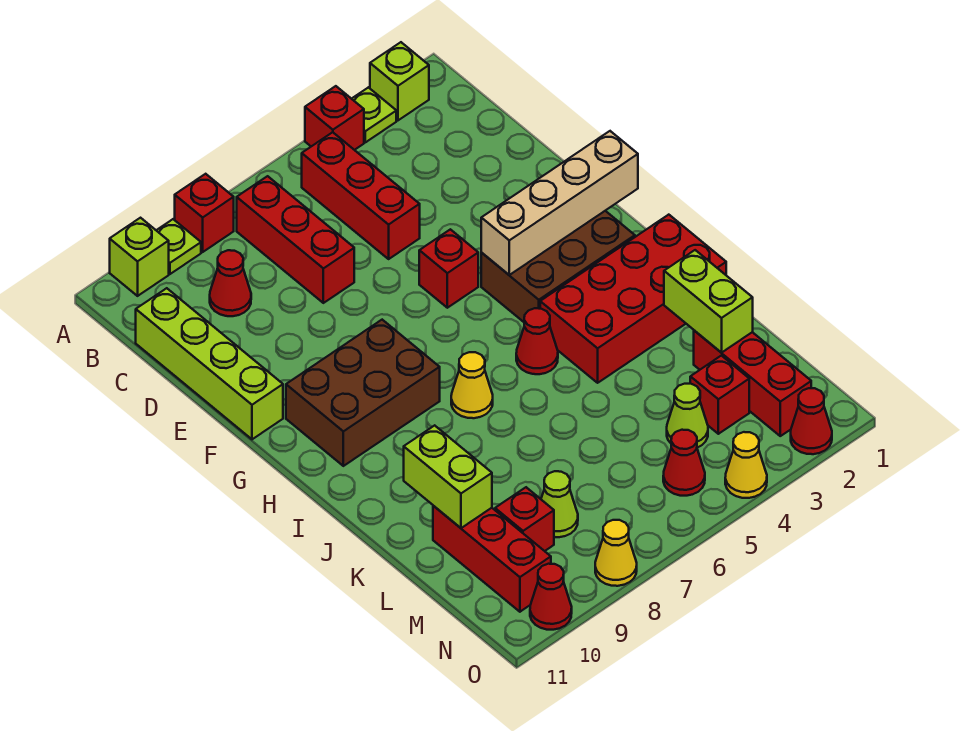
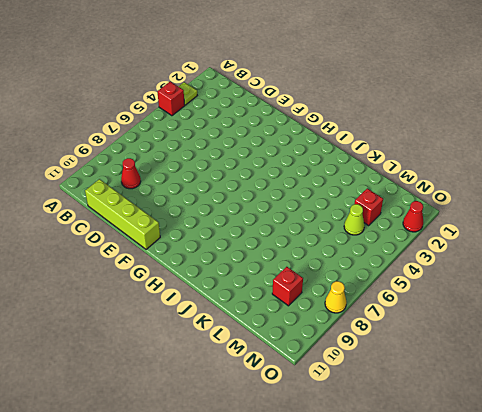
none -> lime brick A2 level 1
none -> red brick A8 level 1
none -> lime plate A9 level 1
none -> lime brick A10 level 1

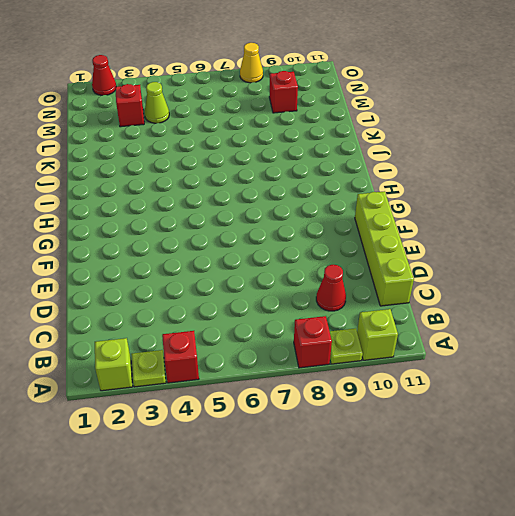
none -> red brick B5:D5 level 1
none -> red brick B7:D7 level 1
none -> red brick F5 level 1
none -> brown brick G2:H4 level 1

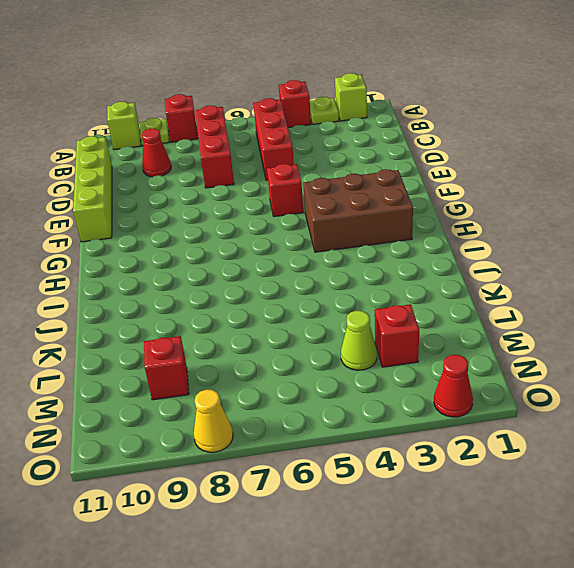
none -> brown brick G8:H10 level 1
none -> red brick I1:J4 level 1
none -> red cone I5 level 1
none -> yellow cone I7 level 1

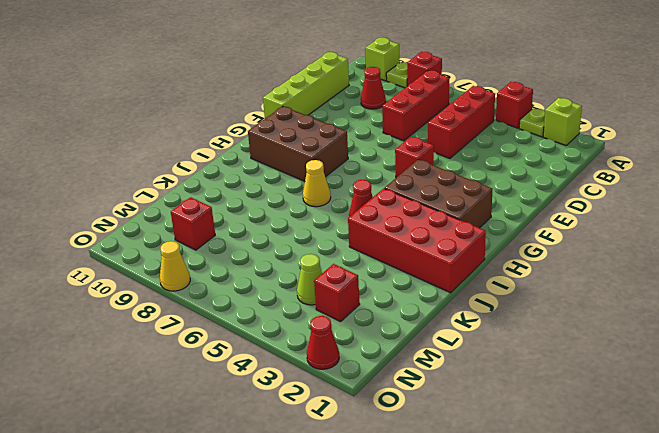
none -> red brick L2:N2 level 1
none -> red brick L10:N10 level 1
none -> lime cone M8 level 1
none -> red cone N5 level 1

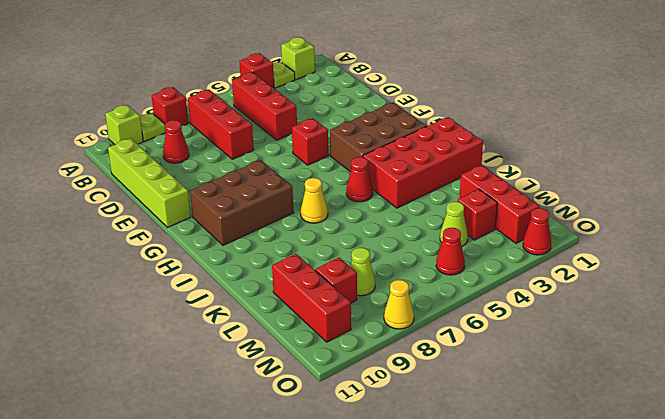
none -> yellow cone O4 level 1
none -> red cone O10 level 1
none -> tan brick G1:G4 level 2
none -> lime brick K2:L2 level 2

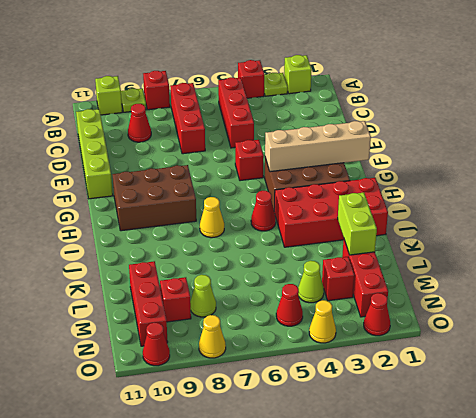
none -> lime brick K10:L10 level 2

